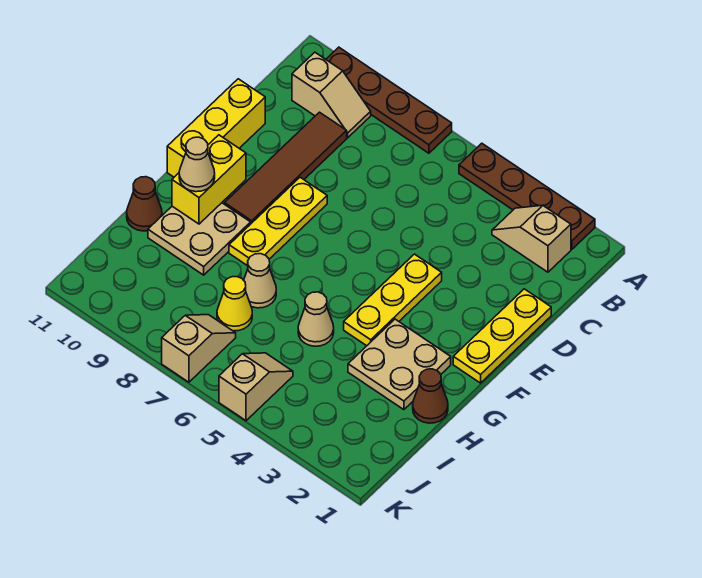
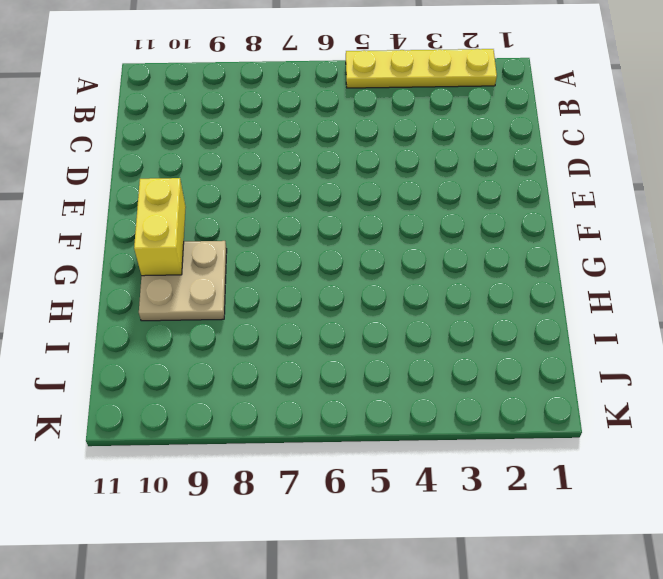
yellow plate A2:A5 level 1 -> brown plate A2:A5 level 1
none -> brown plate A7:A10 level 1
none -> tan slope B2:B3 level 1 top 2
none -> tan slope B9:B10 level 1 top 10

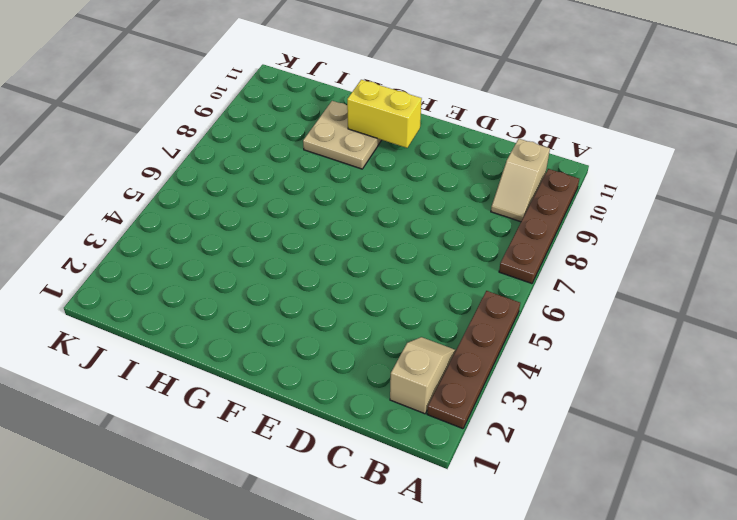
none -> brown tile C9:F9 level 1
none -> yellow plate D1:F1 level 1
none -> yellow brick D11:F11 level 1

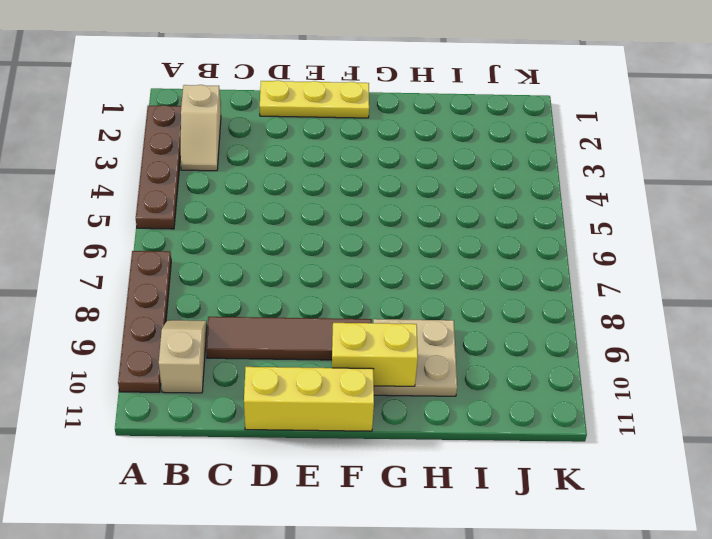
none -> yellow plate E4:G4 level 1
none -> yellow plate E8:G8 level 1
none -> tan plate G2:H3 level 1

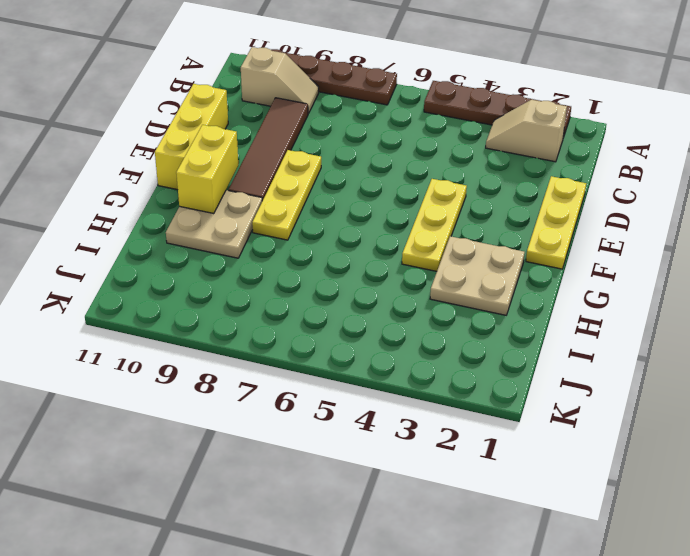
none -> brown cone H1 level 1
none -> tan cone H5 level 1
none -> tan cone H7 level 1

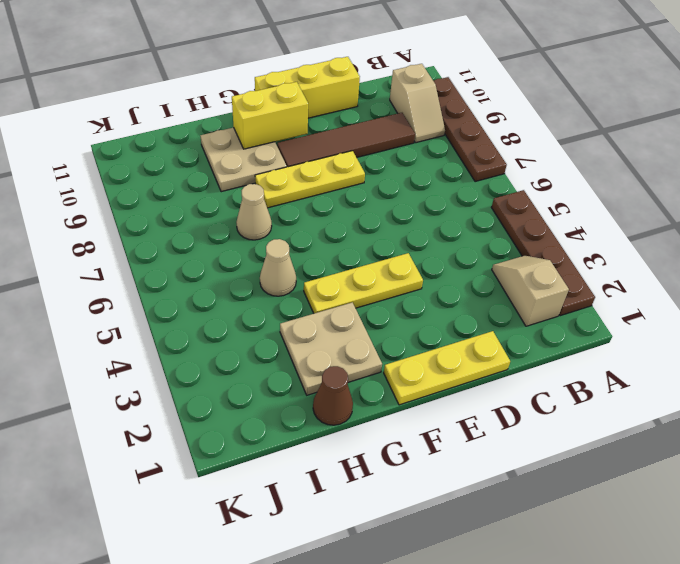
none -> brown cone H11 level 1
none -> yellow cone I7 level 1
none -> tan slope J5:K5 level 1 top K

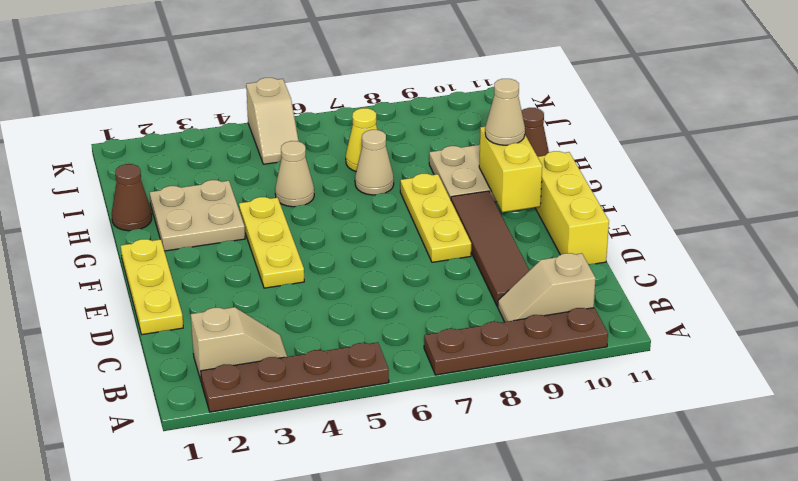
none -> tan slope J7:K7 level 1 top K

